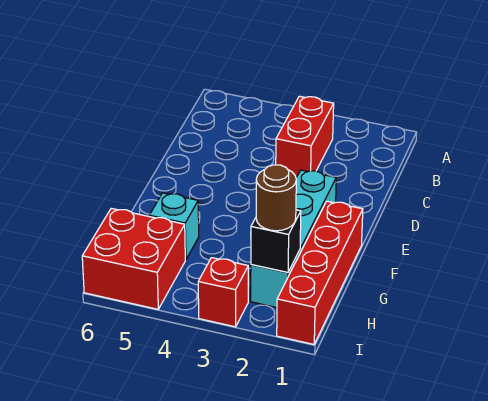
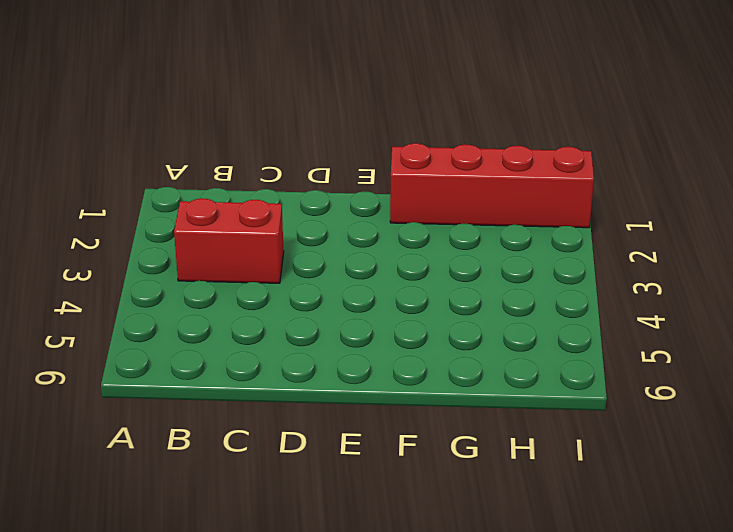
none -> cyan brick E2:H2 level 1
none -> cyan brick G5 level 1

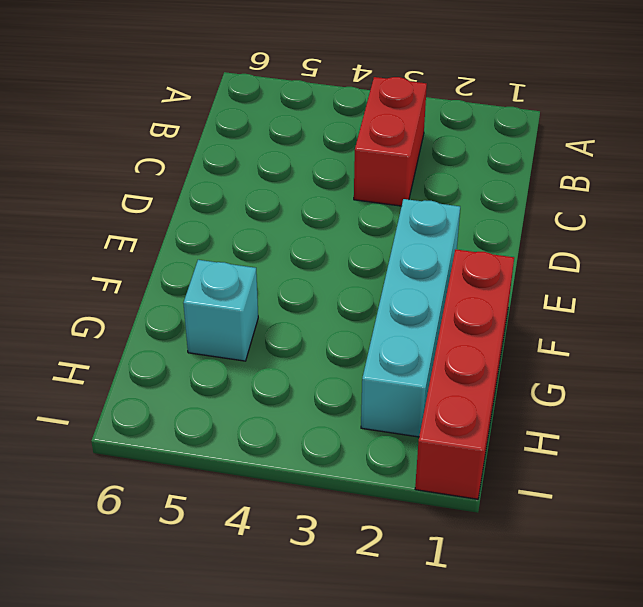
none -> red brick H5:I6 level 1
none -> red brick I3 level 1

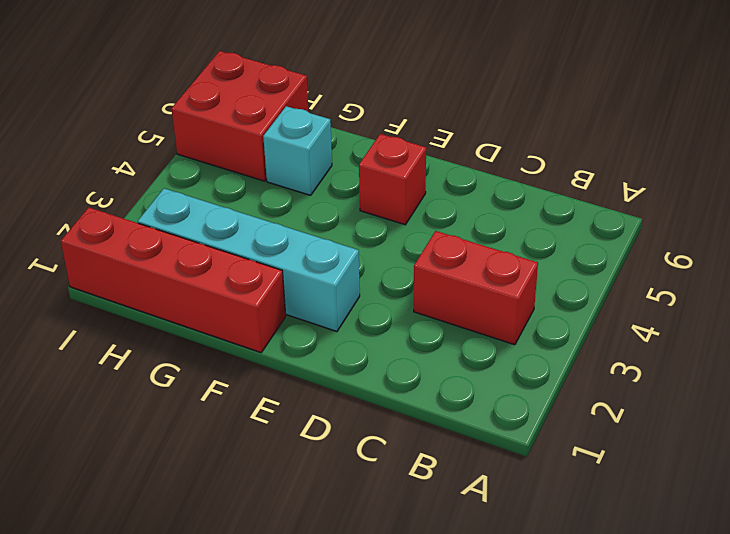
red brick E5 level 1 -> red brick I3 level 1
none -> black brick H2 level 2
none -> brown round brick H2 level 3

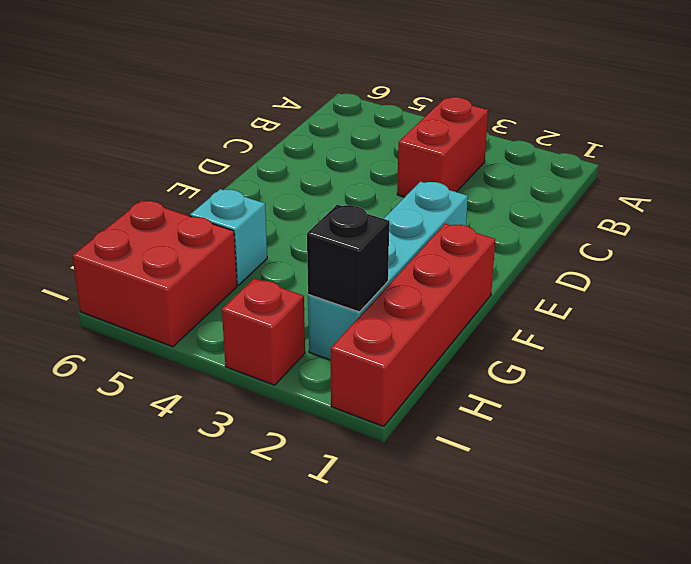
none -> brown round brick H2 level 3

